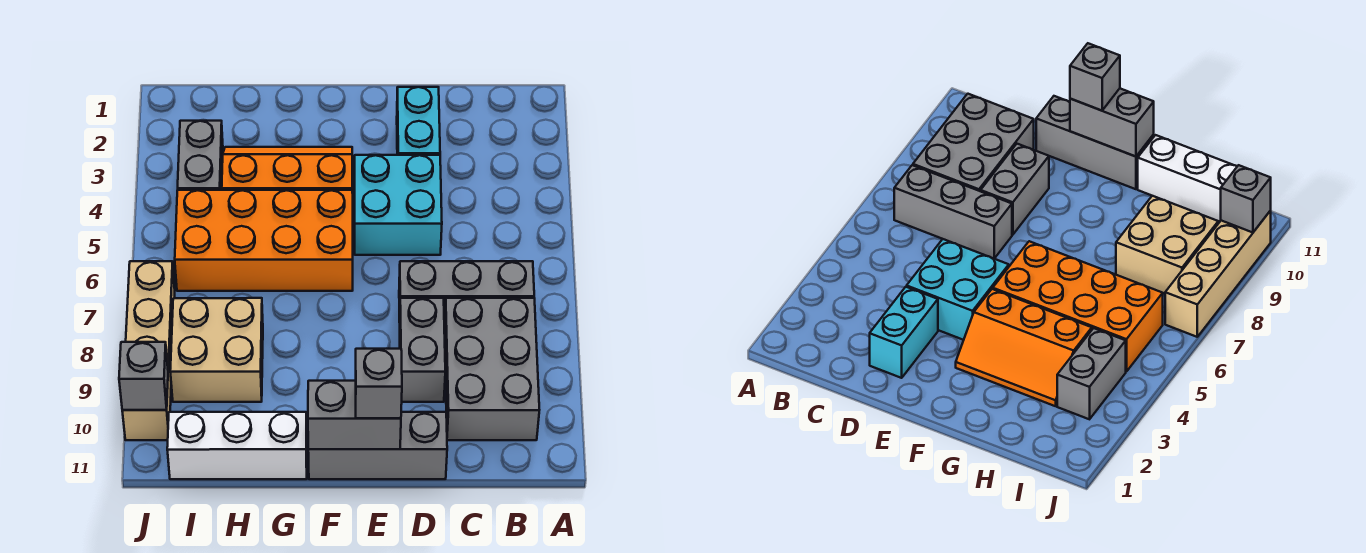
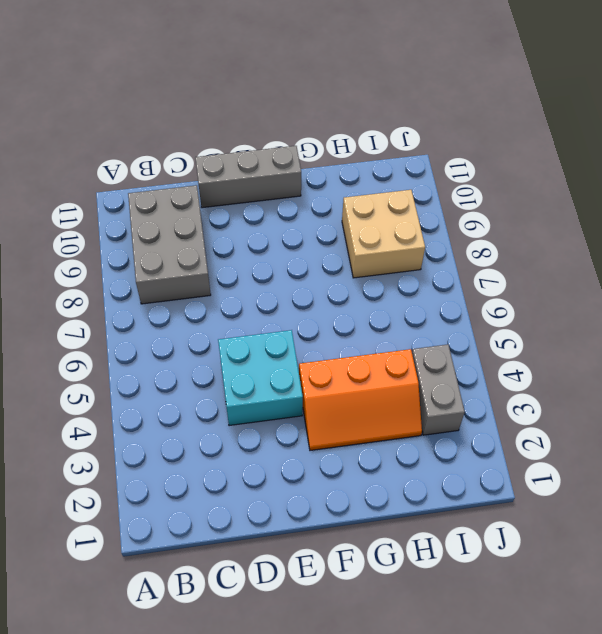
none -> grey brick B7:D7 level 1
none -> cyan brick D2:D3 level 1
none -> grey brick D8:D9 level 1

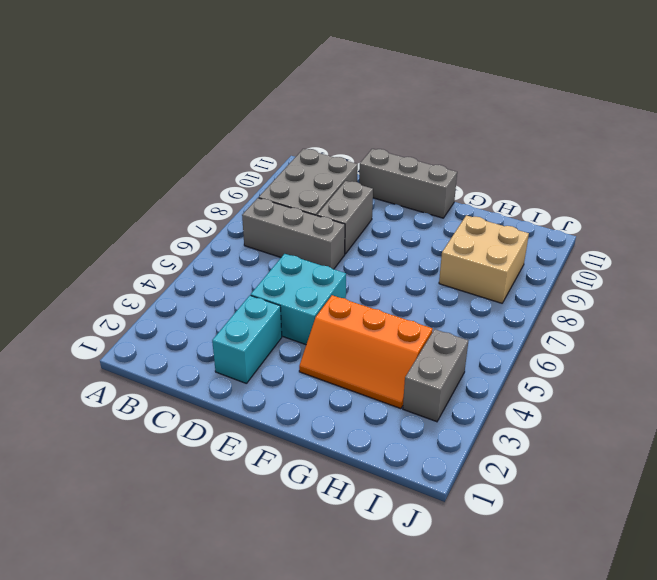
none -> orange brick F5:I6 level 1
none -> white brick G11:I11 level 1
none -> tan brick J7:J10 level 1

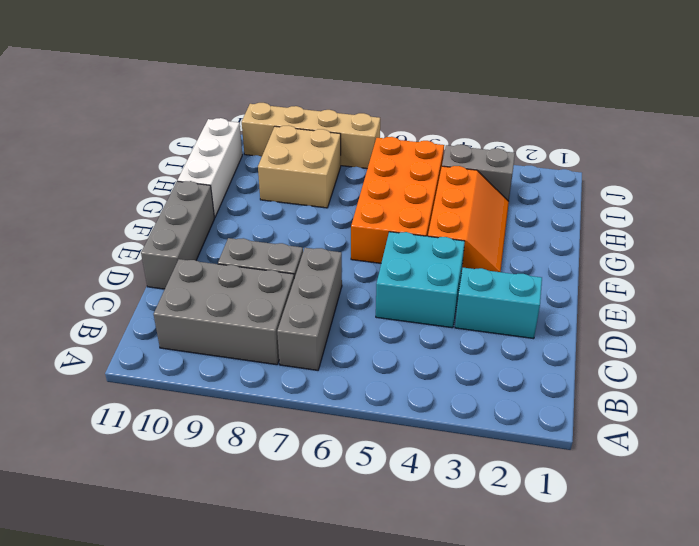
none -> grey brick E11:F11 level 2
none -> grey brick J10 level 2
none -> grey brick E11 level 3

